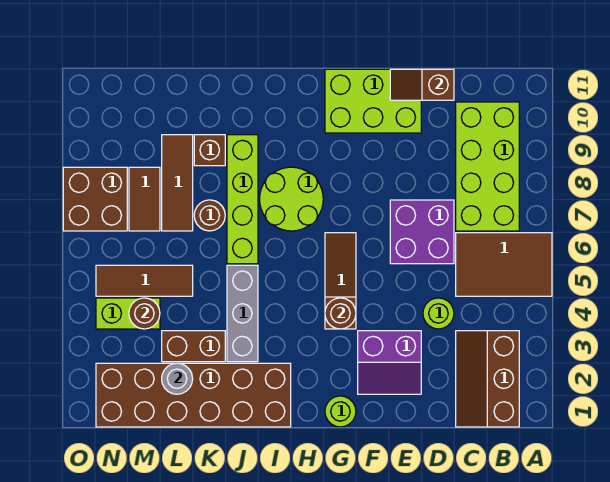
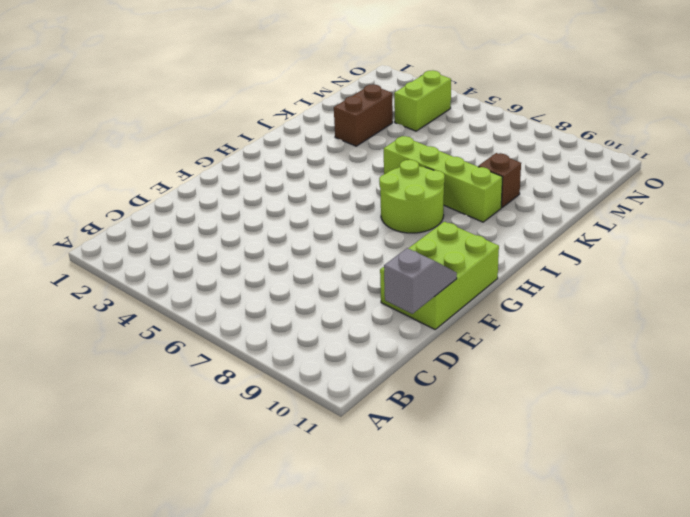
grey slope D11:E11 level 2 top D -> brown slope D11:E11 level 2 top D
none -> brown tile A5:C6 level 1
none -> brown slope B1:C3 level 1 top B
none -> lime brick B7:C10 level 1

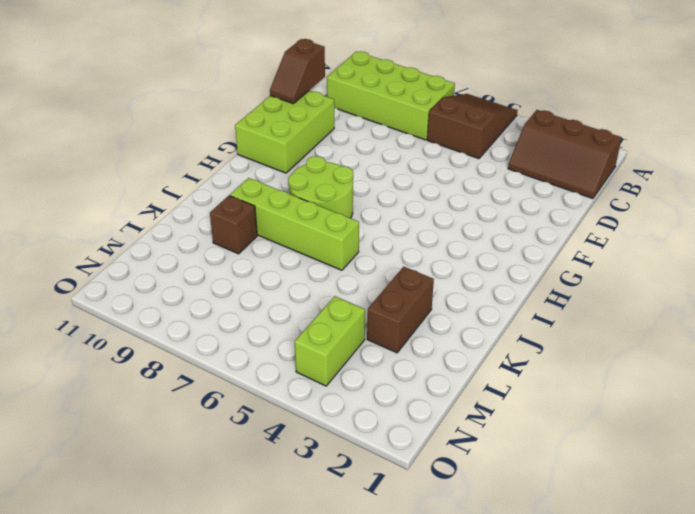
brown slope A5:C6 level 1 top C -> brown tile A5:C6 level 1
none -> lime round brick D4 level 1
none -> purple brick D6:E7 level 1
none -> purple slope E2:F3 level 1 top 3

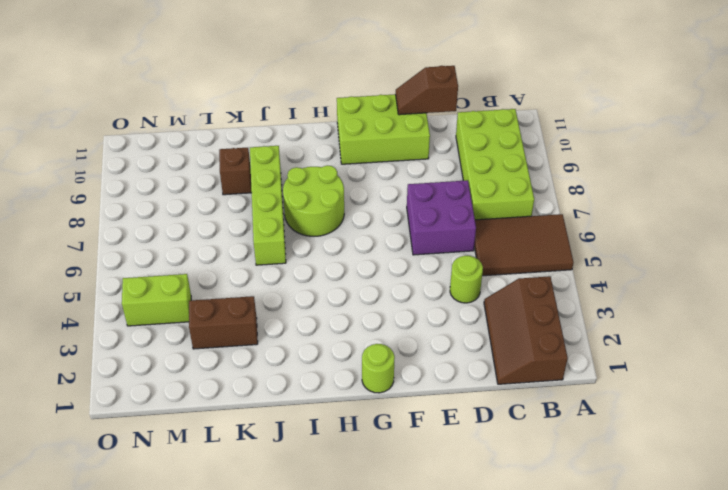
none -> purple slope E2:F3 level 1 top 3
none -> brown slope G4:G6 level 1 top 4
none -> brown brick I1:N2 level 1

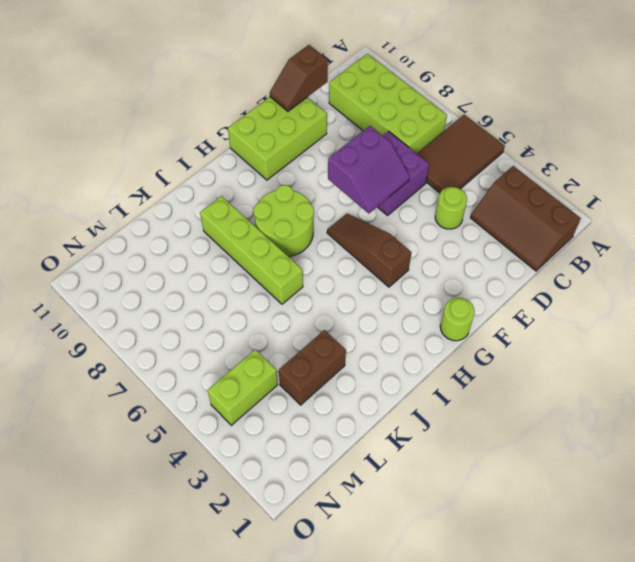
purple slope E6:F7 level 2 top 7 -> purple slope E2:F3 level 1 top 3
none -> brown brick I1:N2 level 1
none -> grey brick J3:J5 level 1
none -> brown round brick K7 level 1

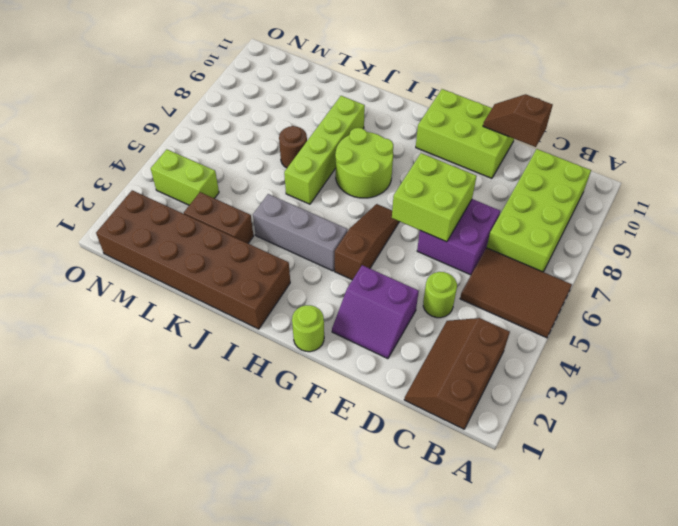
lime brick E6:F7 level 2 -> none
grey brick H4:J4 level 1 -> grey brick J3:J5 level 1
none -> brown brick K9 level 1
none -> brown tile L5:N5 level 1
none -> brown tile L7:L9 level 1

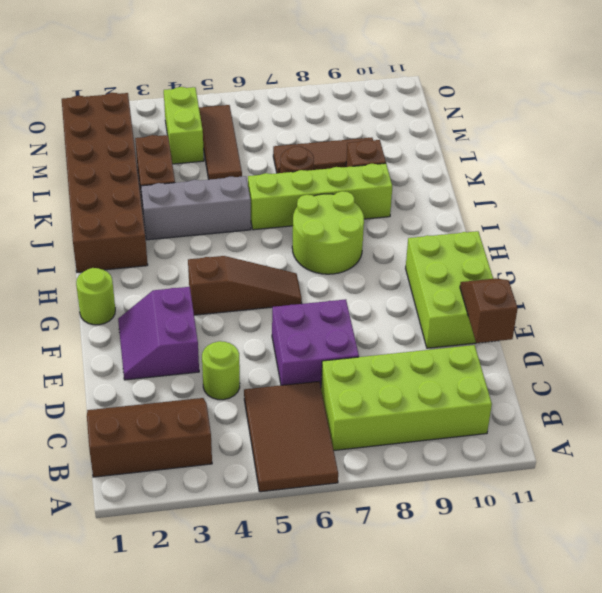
none -> brown tile M7:M8 level 1
none -> brown brick N7:O8 level 1
none -> brown round brick G4 level 2

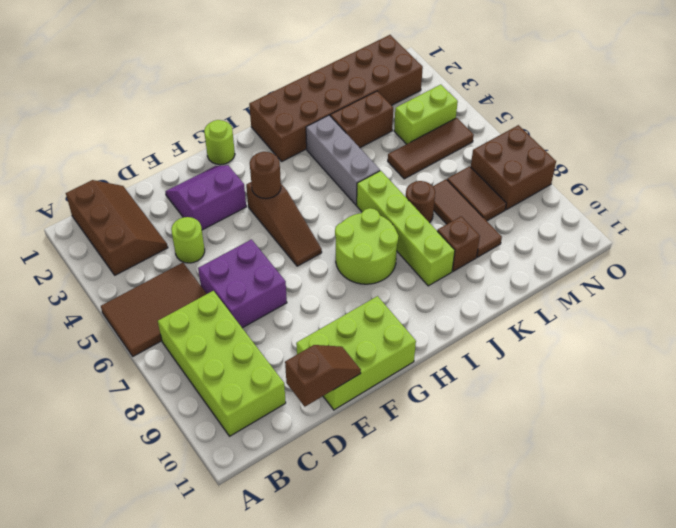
none -> grey round brick L2 level 2
none -> brown round brick M4 level 2

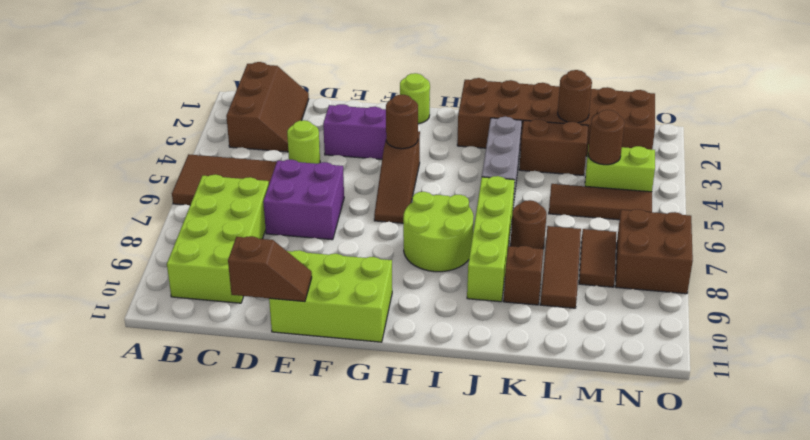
brown round brick L2 level 2 -> grey round brick L2 level 2

